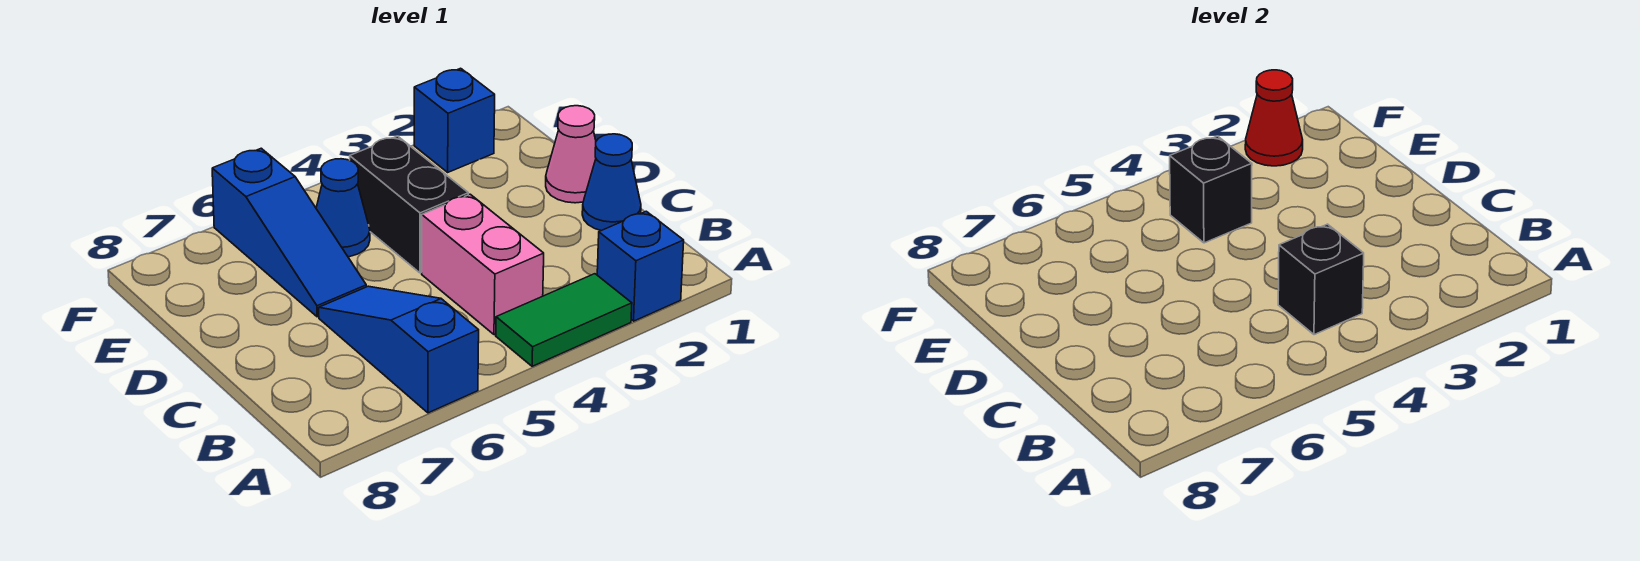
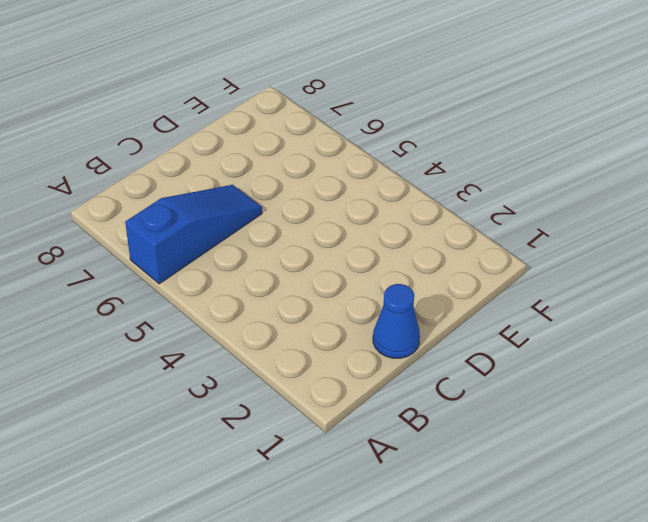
none -> blue brick A2 level 1
none -> green tile A3:A4 level 1
none -> pink brick B4:C4 level 1

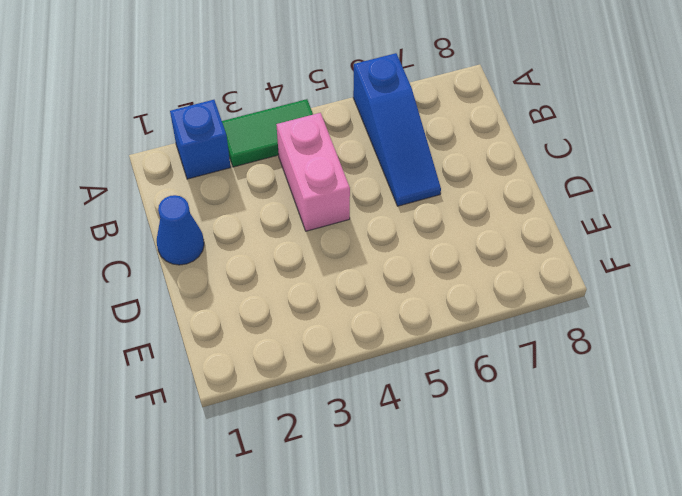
none -> pink cone D1 level 1
none -> black brick D4:E4 level 1
none -> blue slope D6:F6 level 1 top F

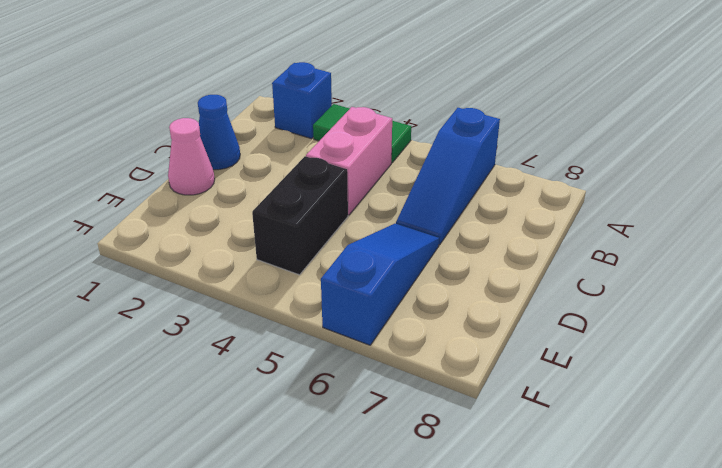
none -> blue cone E5 level 1
none -> blue brick F2 level 1
none -> black brick B4 level 2

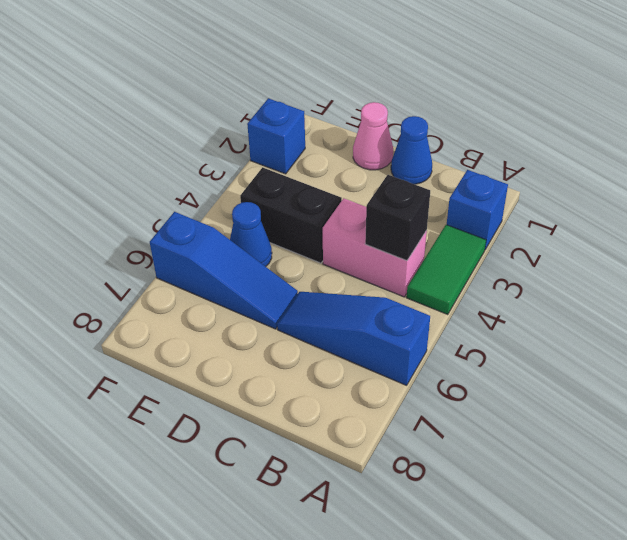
none -> black brick E4 level 2
none -> red cone F2 level 2

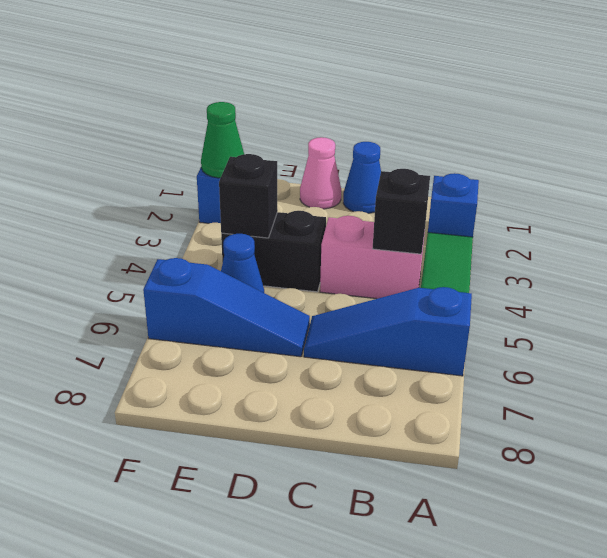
green cone F2 level 2 -> red cone F2 level 2

